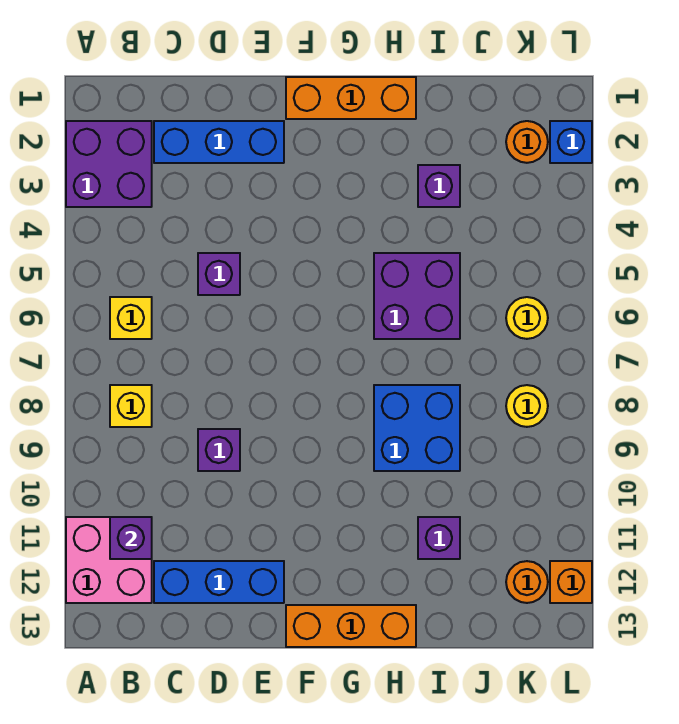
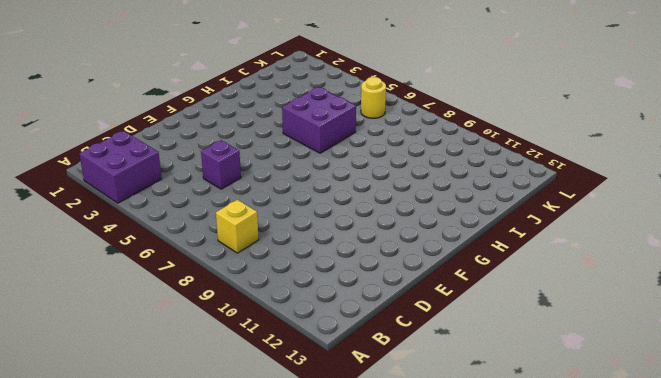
none -> pink brick A11:B12 level 1
none -> yellow brick B6 level 1
none -> blue brick C2:E2 level 1

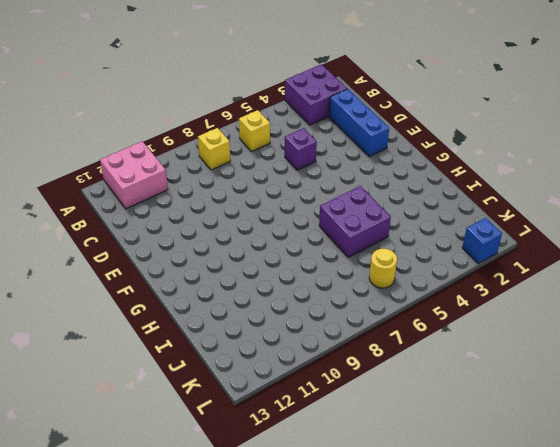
none -> blue brick C12:E12 level 1
none -> purple brick D9 level 1
none -> orange brick F1:H1 level 1

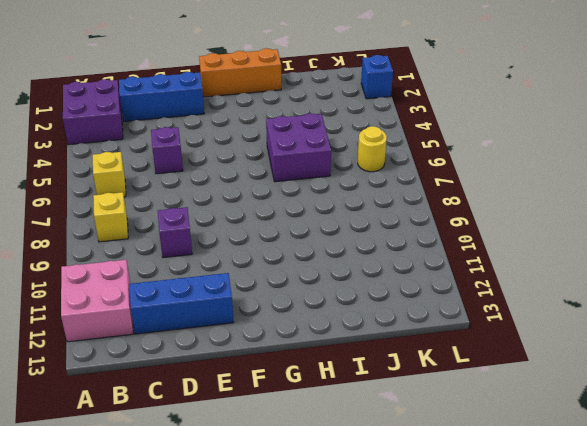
none -> orange brick F13:H13 level 1
none -> blue brick H8:I9 level 1
none -> purple brick I3 level 1

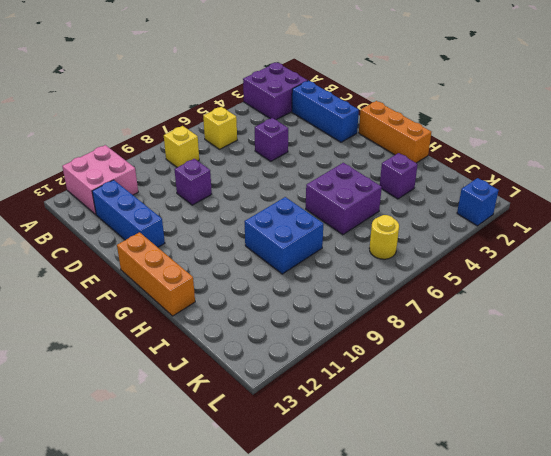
none -> purple brick I11 level 1
none -> orange round brick K2 level 1
none -> yellow round brick K8 level 1

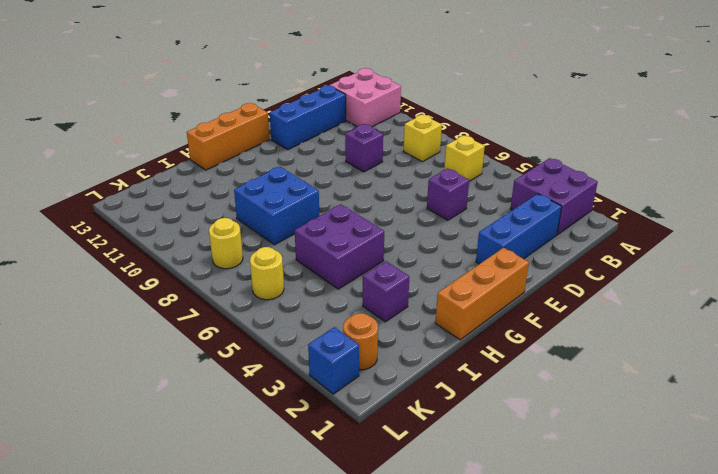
none -> purple brick I11 level 1
none -> orange round brick K12 level 1
none -> orange brick L12 level 1

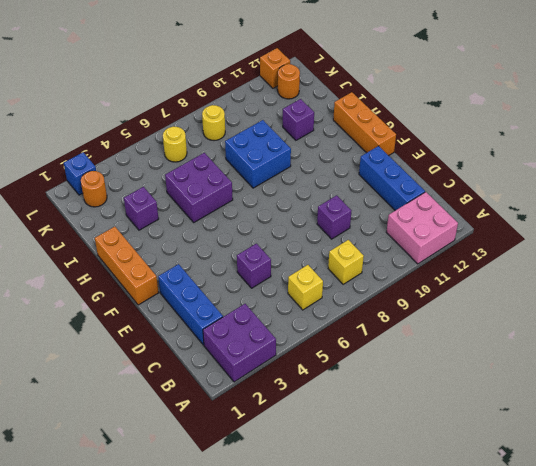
none -> purple brick B11 level 2

